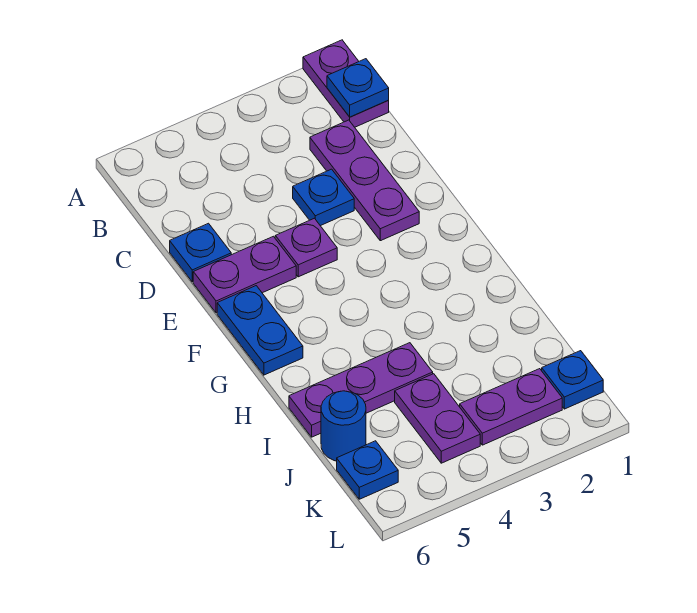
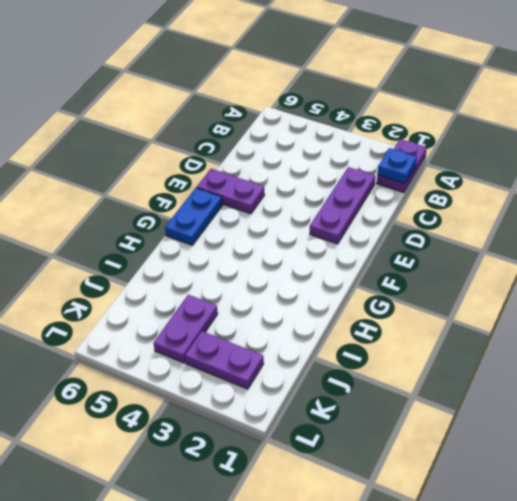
none -> blue plate D3 level 1
none -> blue plate D6 level 1
none -> purple plate E4 level 1

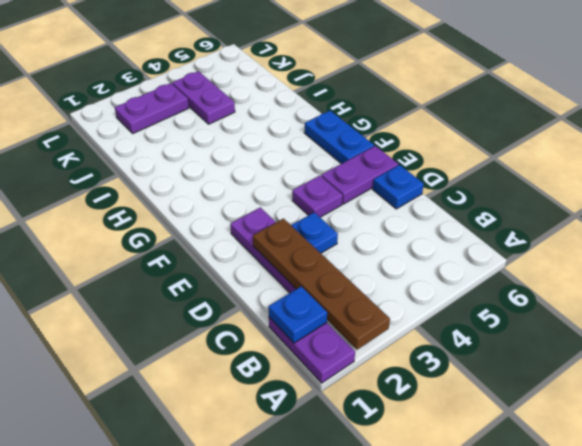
brown plate A2:D2 level 2 -> none
none -> purple plate I4:I6 level 1
none -> blue round brick J6 level 1
none -> blue plate K1 level 1

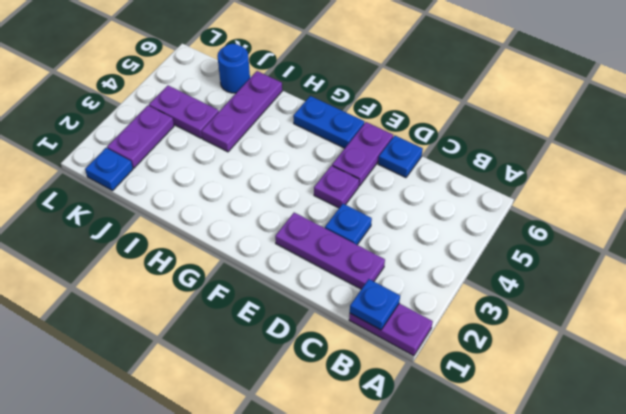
none -> blue plate K6 level 1

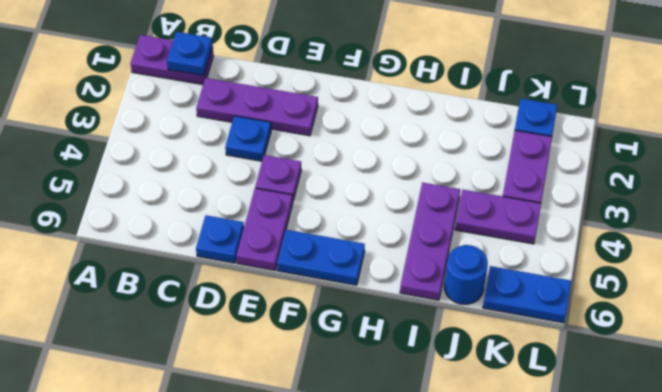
blue plate K6:L6 level 1 -> blue plate K6 level 1

